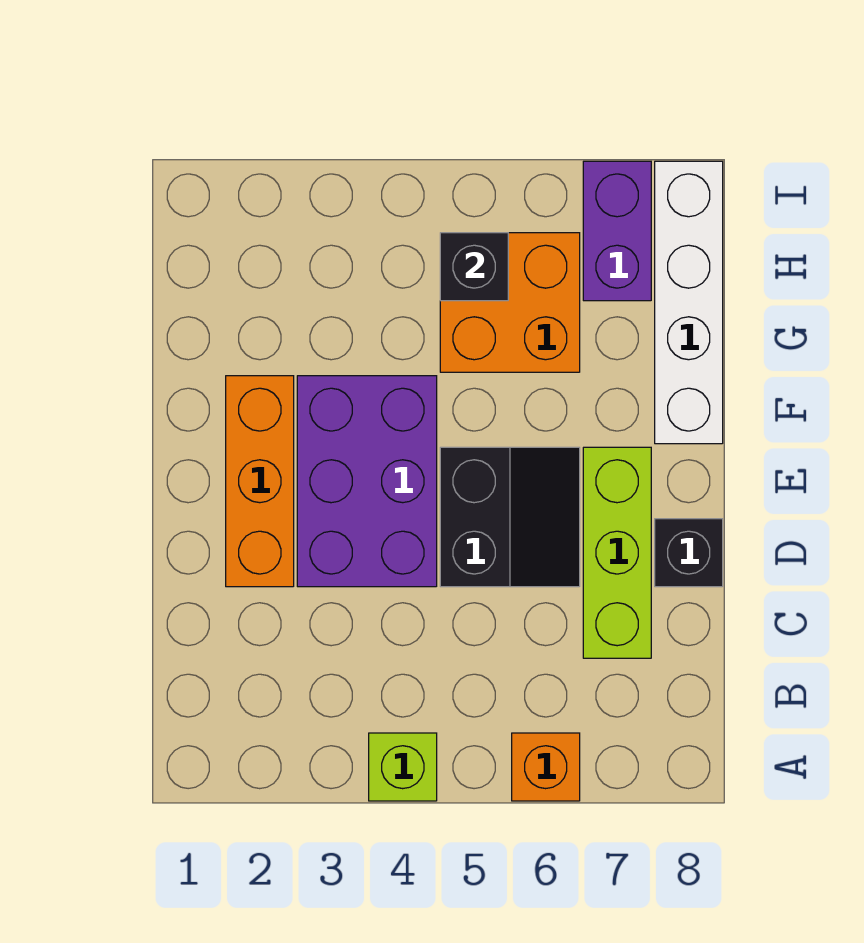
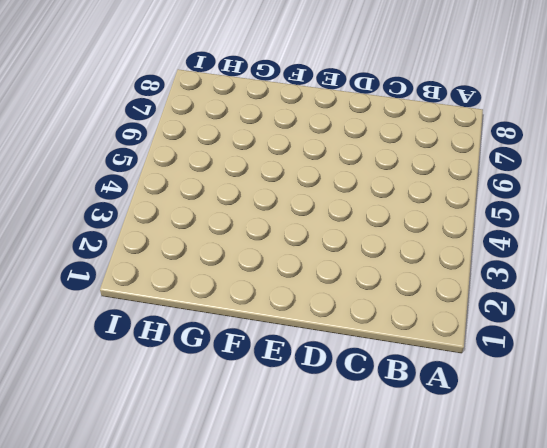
none -> lime brick A4 level 1
none -> orange brick A6 level 1

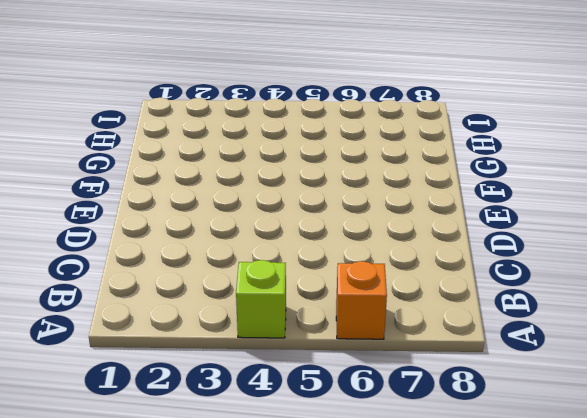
none -> lime brick C7:E7 level 1
none -> orange brick D2:F2 level 1

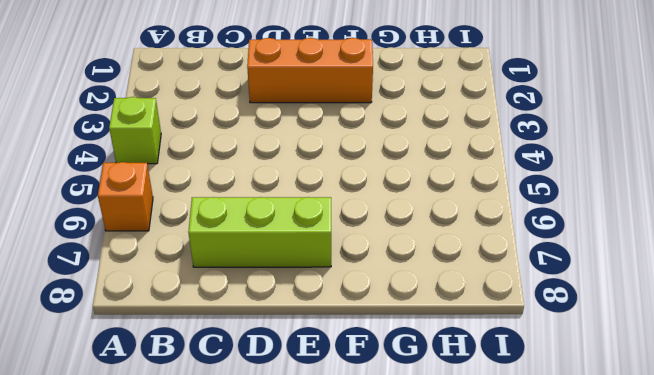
none -> purple brick D3:F4 level 1
none -> black slope D5:E6 level 1 top 5

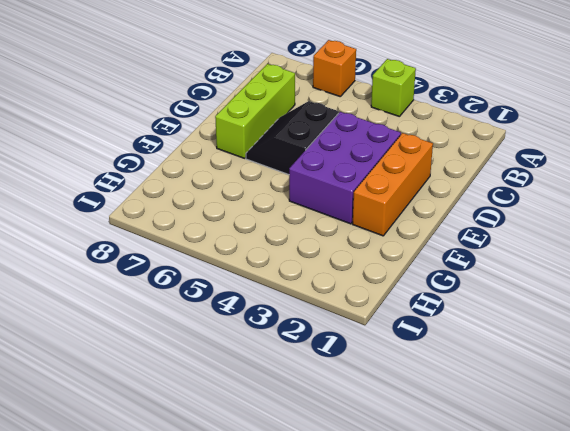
none -> black brick D8 level 1
none -> white brick F8:I8 level 1

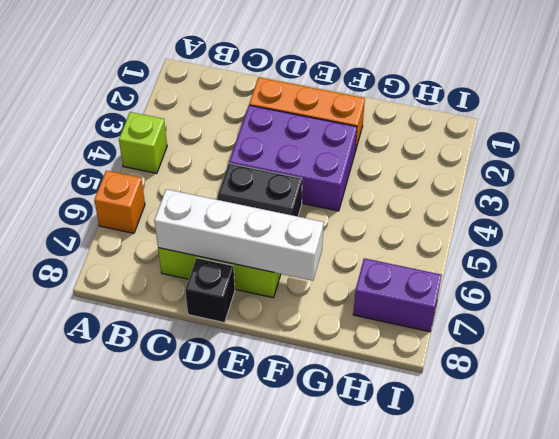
white brick C7:F7 level 2 -> white brick F8:I8 level 1
none -> orange brick G5:H6 level 1
none -> black brick H5 level 2

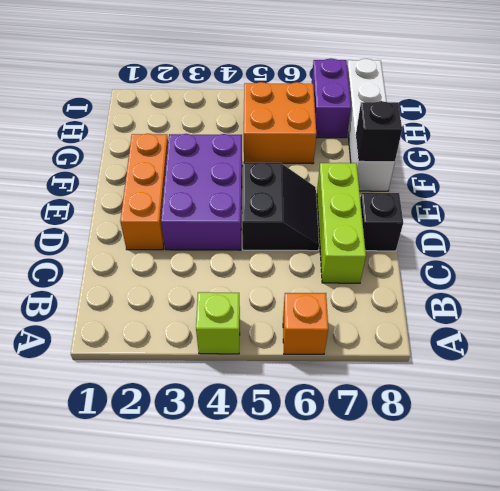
black brick F8 level 2 -> black brick H5 level 2

